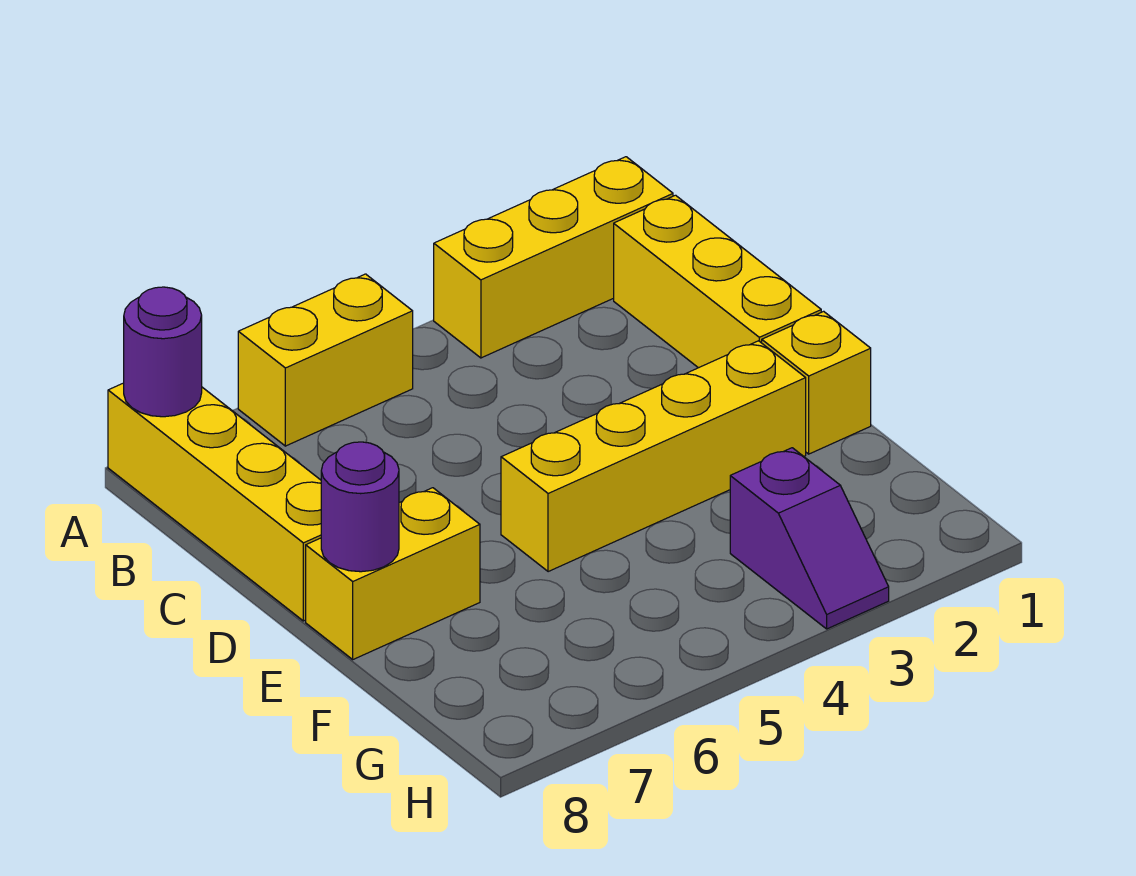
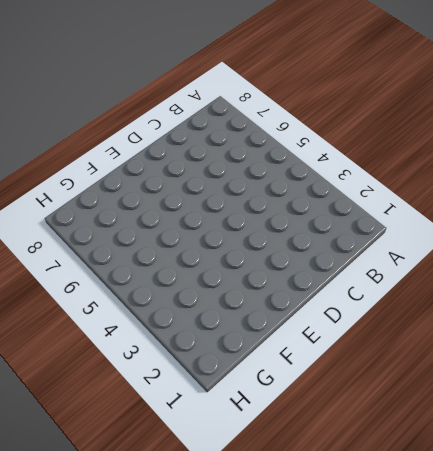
none -> yellow brick A1:A3 level 1
none -> yellow brick A5:A6 level 1

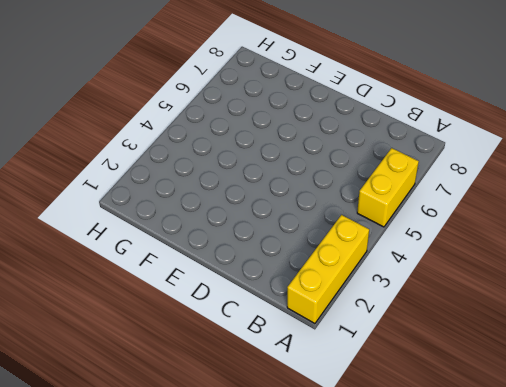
none -> yellow brick A8:D8 level 1
none -> yellow brick B1:D1 level 1

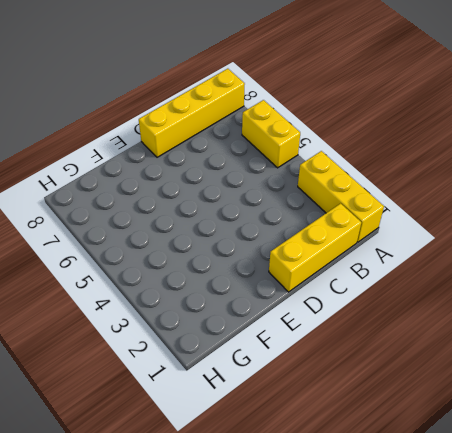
none -> yellow brick E1 level 1
none -> yellow brick E2:E5 level 1

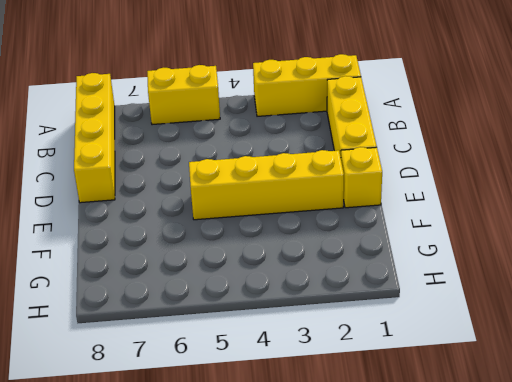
none -> yellow brick E7:E8 level 1
none -> purple slope G3:H3 level 1 top G

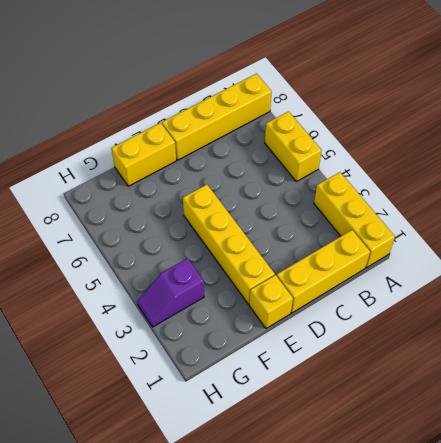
yellow brick E8:F8 level 1 -> yellow brick E7:E8 level 1
none -> purple round brick A8 level 2
none -> purple round brick E8 level 2

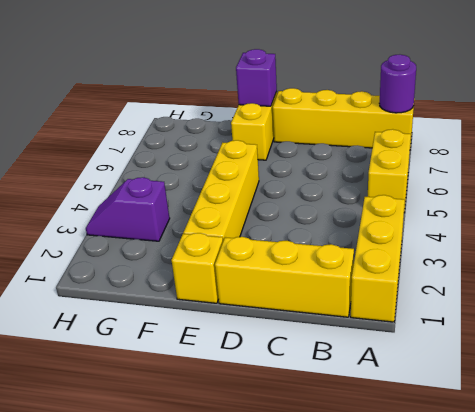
purple brick E8 level 2 -> purple round brick E8 level 2

